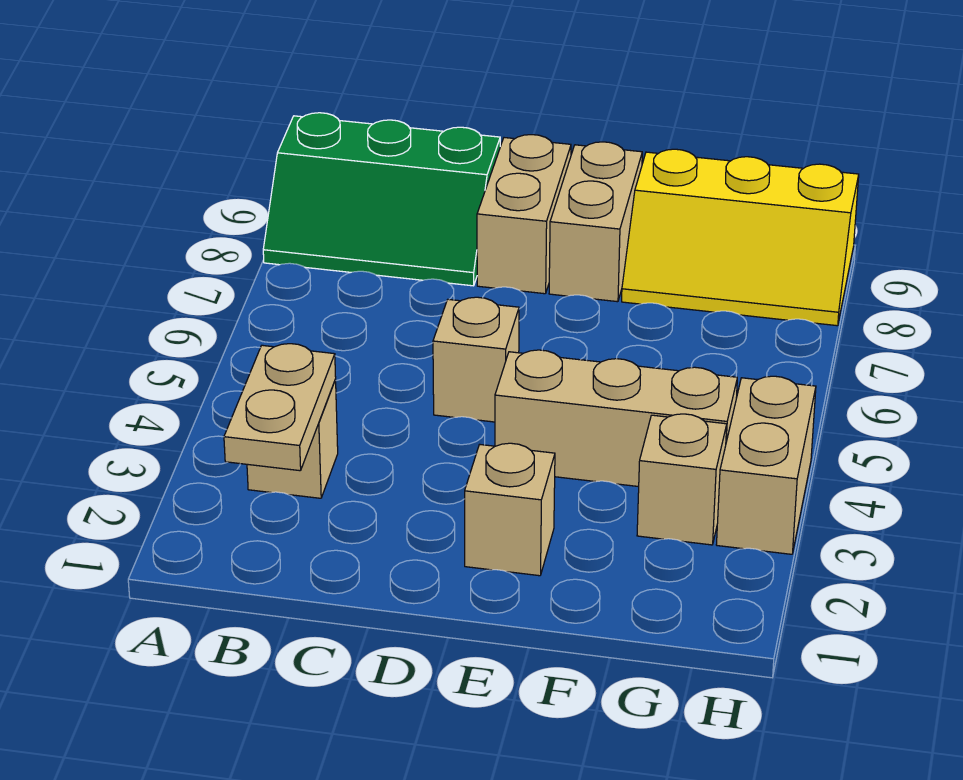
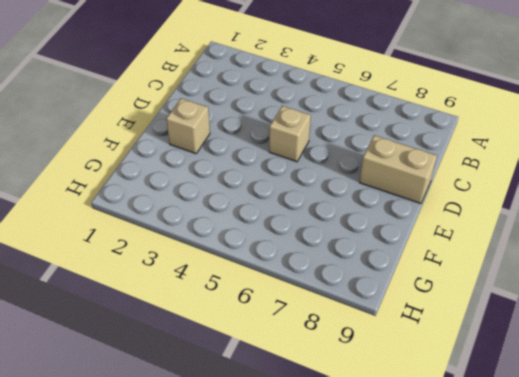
none -> green slope A8:C9 level 1 top 9
none -> tan brick B3 level 1

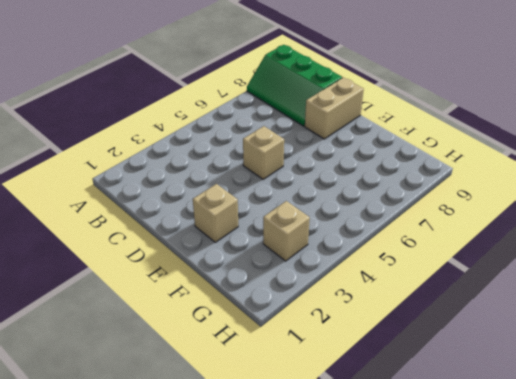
none -> tan brick B3 level 1
none -> tan brick E4:G4 level 1

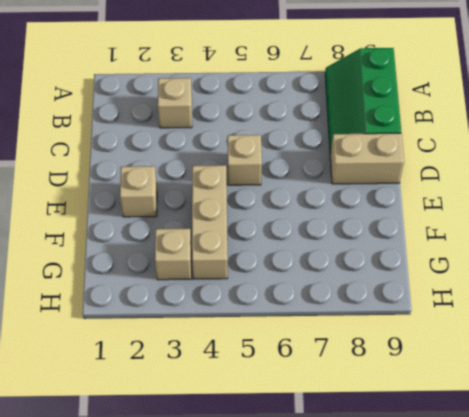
none -> tan brick E8:E9 level 1
none -> yellow slope F8:H9 level 1 top 9

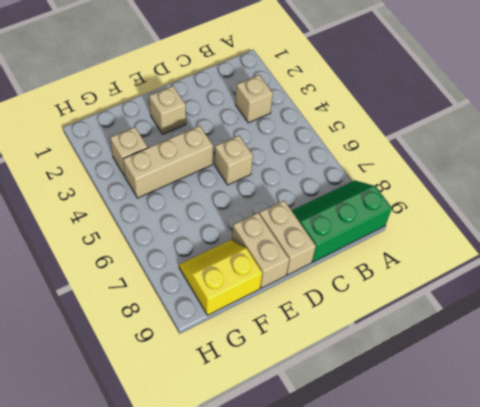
yellow slope F8:G9 level 1 top 9 -> yellow slope F8:H9 level 1 top 9
none -> tan brick H3:H4 level 1
none -> tan plate B2:B3 level 2

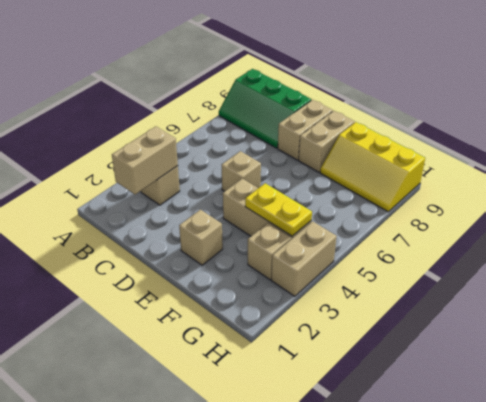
tan brick B2:B3 level 2 -> tan plate B2:B3 level 2
yellow plate F4:G4 level 2 -> none

